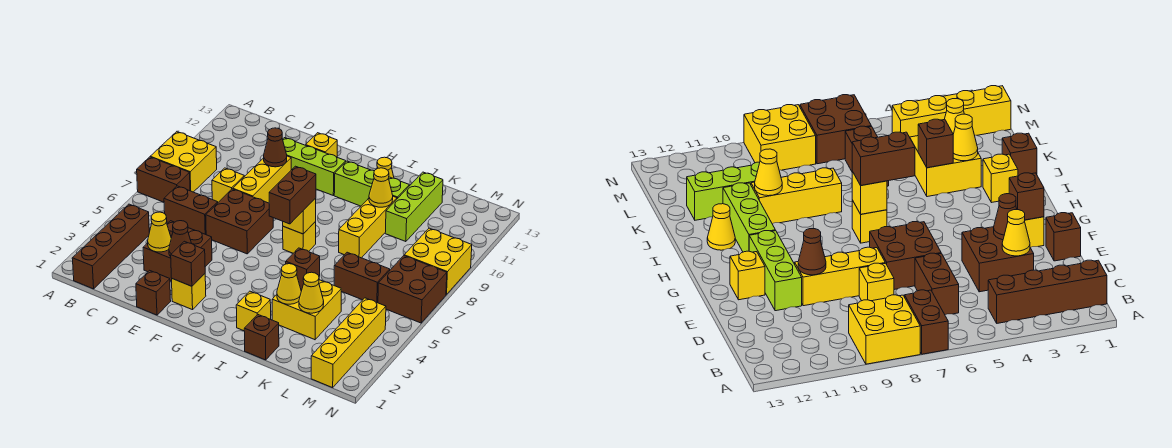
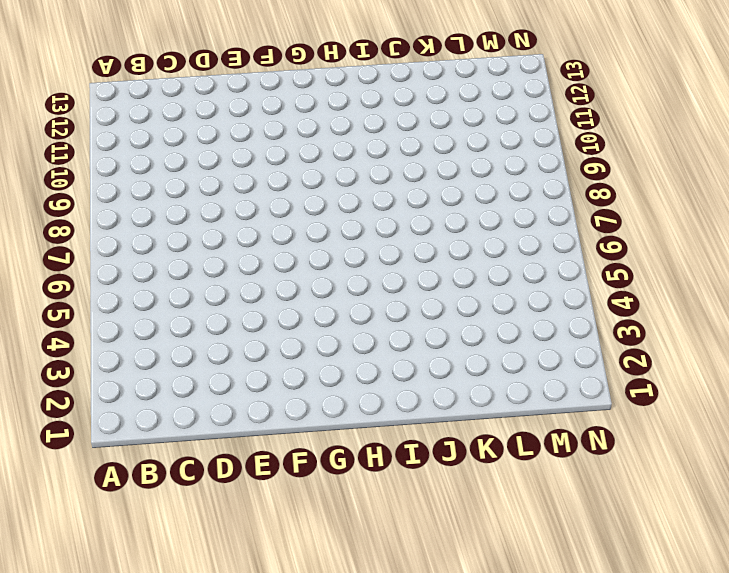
none -> brown brick A7:B7 level 1
none -> yellow brick A8:B9 level 1
none -> brown brick B1:B4 level 1
none -> brown brick C6:D6 level 1

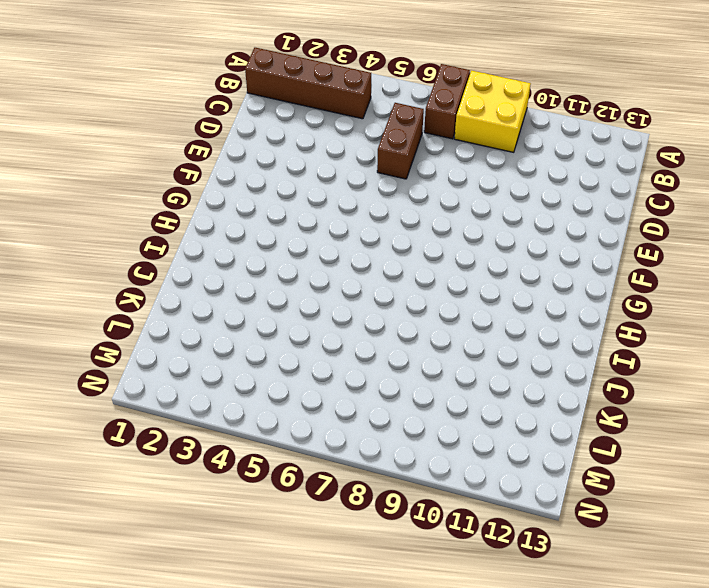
none -> brown brick D3:E4 level 1
none -> yellow brick D8 level 1
none -> brown brick E1 level 1
none -> brown brick E6:F7 level 1

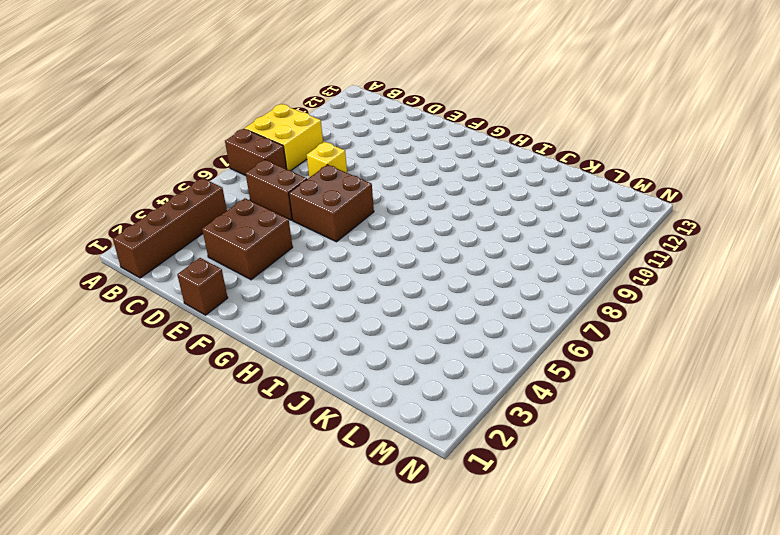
none -> yellow brick E8:E10 level 1
none -> lime brick E11:G11 level 1
none -> yellow brick F2 level 1
none -> yellow brick F12 level 1

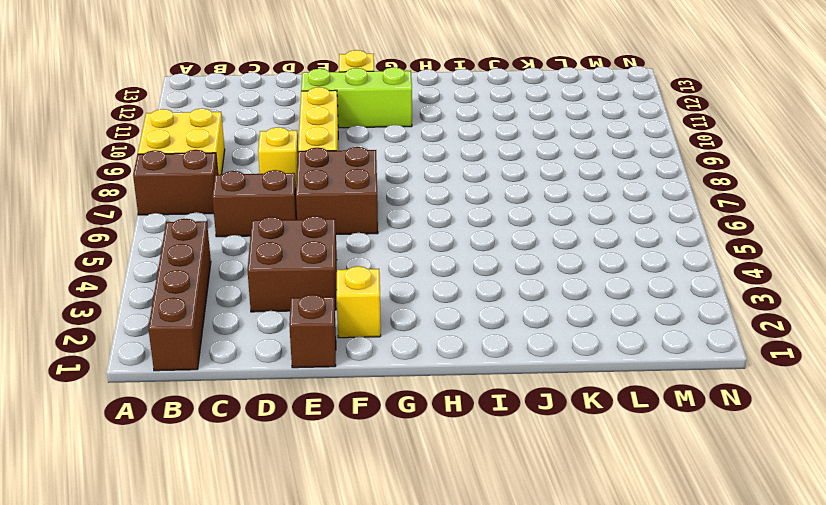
none -> yellow brick H7 level 1
none -> lime brick H11:J11 level 1
none -> yellow brick I2 level 1
none -> yellow cone I12 level 1

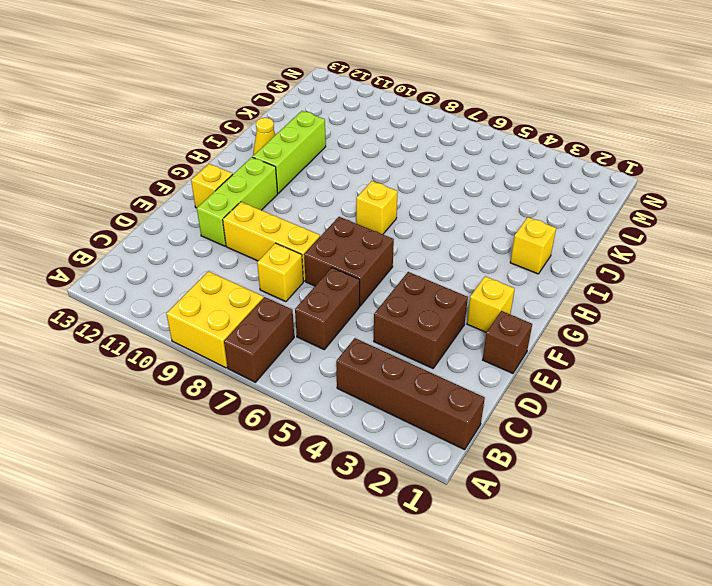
none -> brown brick J1 level 1
none -> yellow brick J3:K4 level 1
none -> yellow brick J8:J10 level 1
none -> brown brick K6:L6 level 1

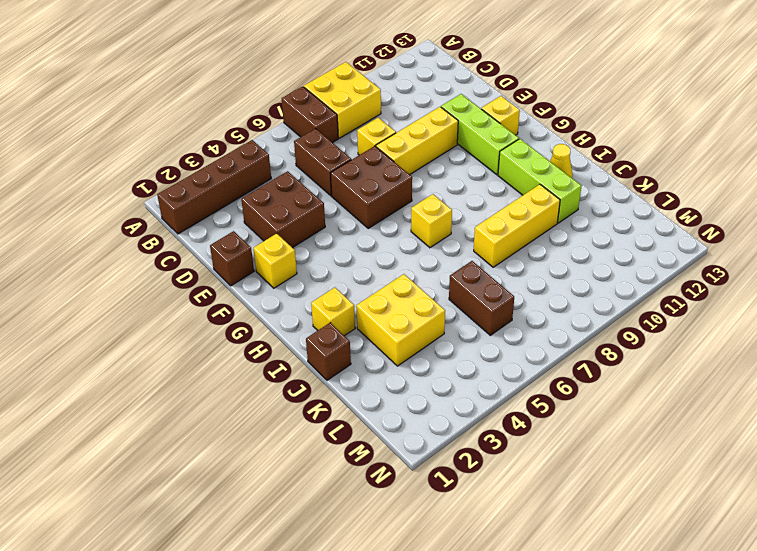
none -> lime brick K10:K12 level 1
none -> yellow brick M1:M4 level 1
none -> brown brick M6:N7 level 1
none -> yellow brick M8:N9 level 1

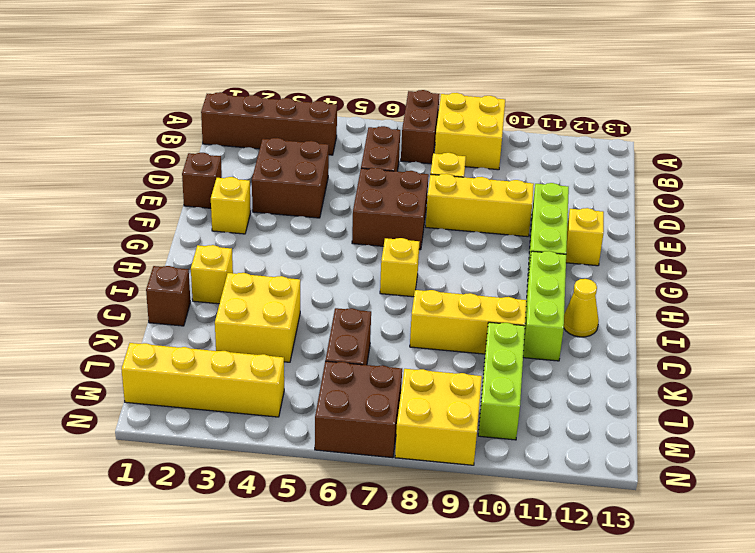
lime brick K10:M10 level 1 -> lime brick K10:K12 level 1
none -> yellow cone D3 level 2
none -> brown cone E3 level 2
none -> brown cone E10 level 2
none -> brown brick F2 level 2

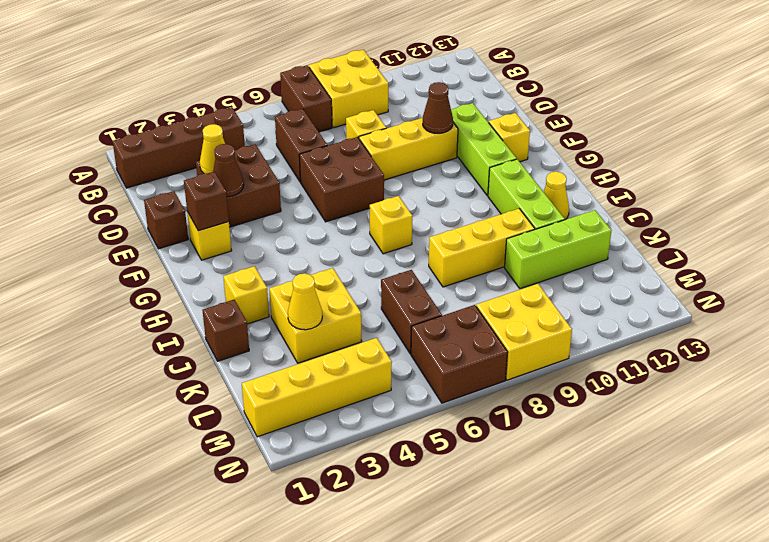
none -> yellow brick H7 level 2
none -> yellow cone J3 level 2
none -> brown brick J4 level 2
none -> yellow cone J10 level 2

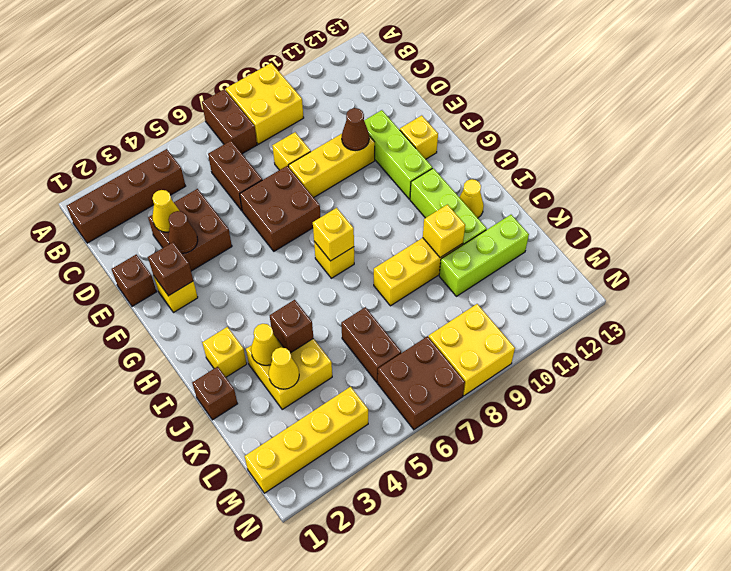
yellow brick J10 level 2 -> yellow cone J10 level 2
none -> brown brick H6:H7 level 3

